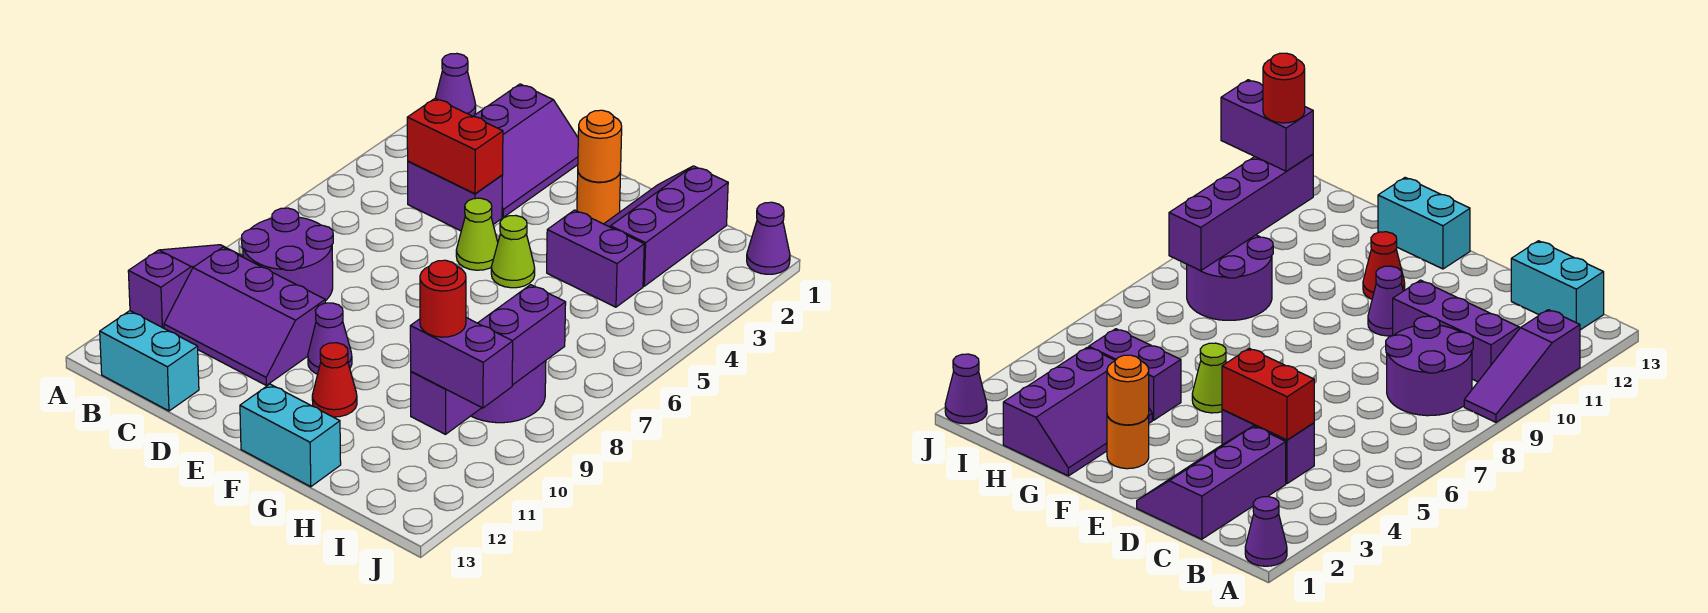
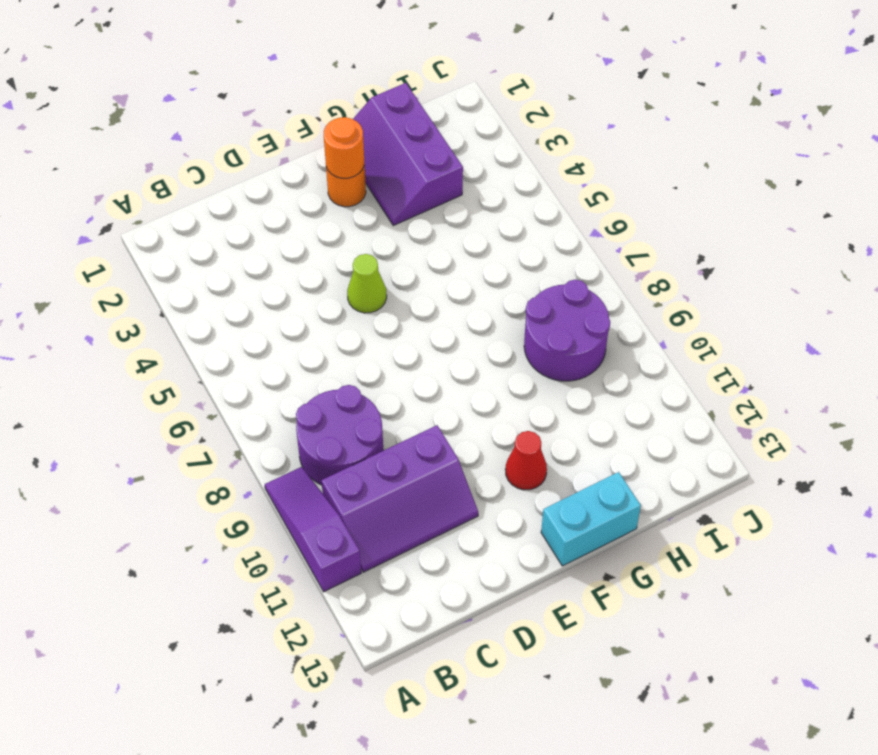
none -> purple cone A1 level 1
none -> cyan brick B13:C13 level 1
none -> purple slope C1:D3 level 1 top C

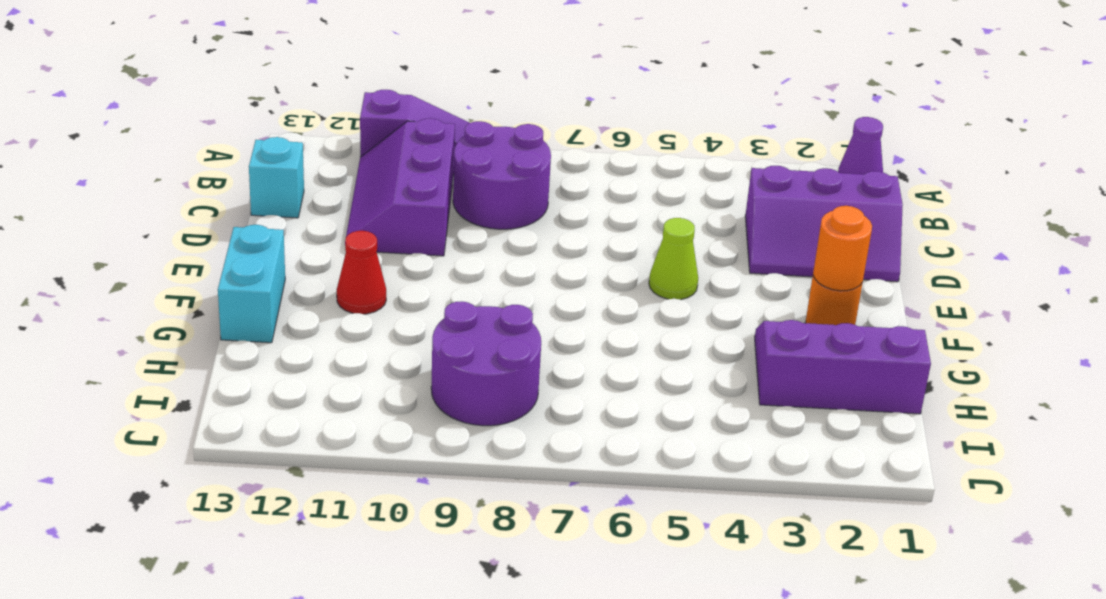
cyan brick C13 level 1 -> cyan brick B13:C13 level 1
none -> purple brick C4:D4 level 1
none -> purple cone E10 level 1
none -> lime cone F5 level 1

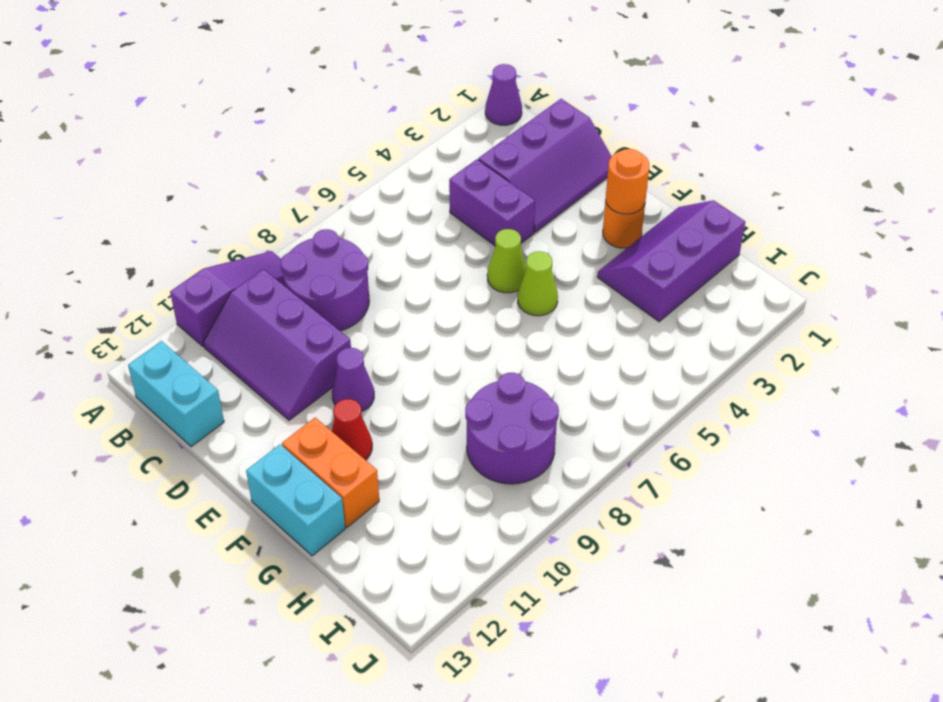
orange brick F12:G12 level 1 -> none
none -> purple brick G4:H4 level 1
none -> purple cone J1 level 1
none -> red brick C4:D4 level 2

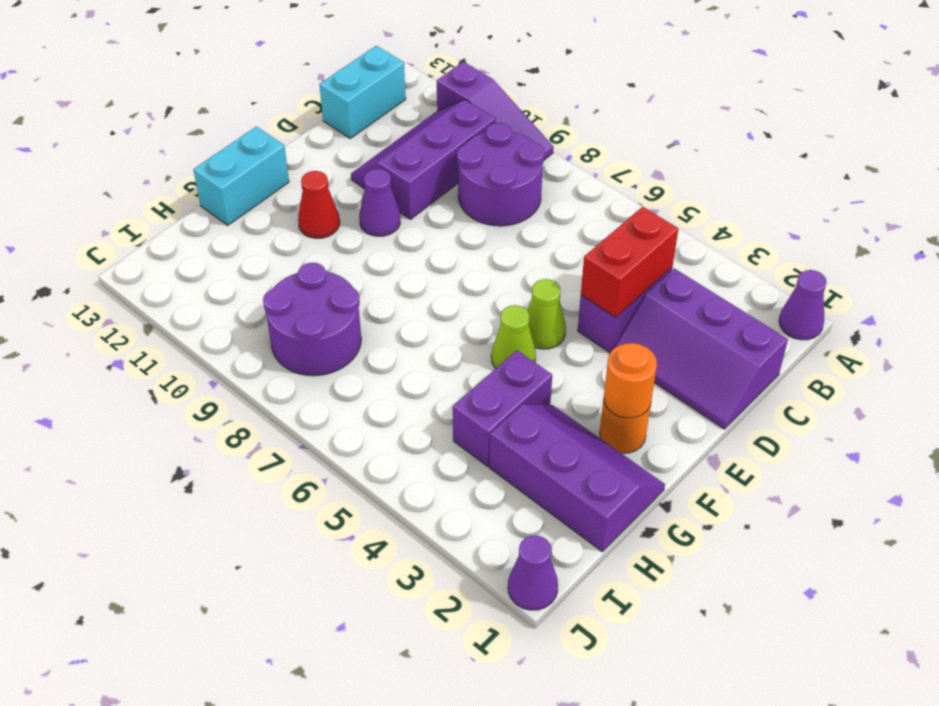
none -> purple brick I8:I11 level 2
none -> purple brick I11:J11 level 3
none -> red round brick I11 level 4

